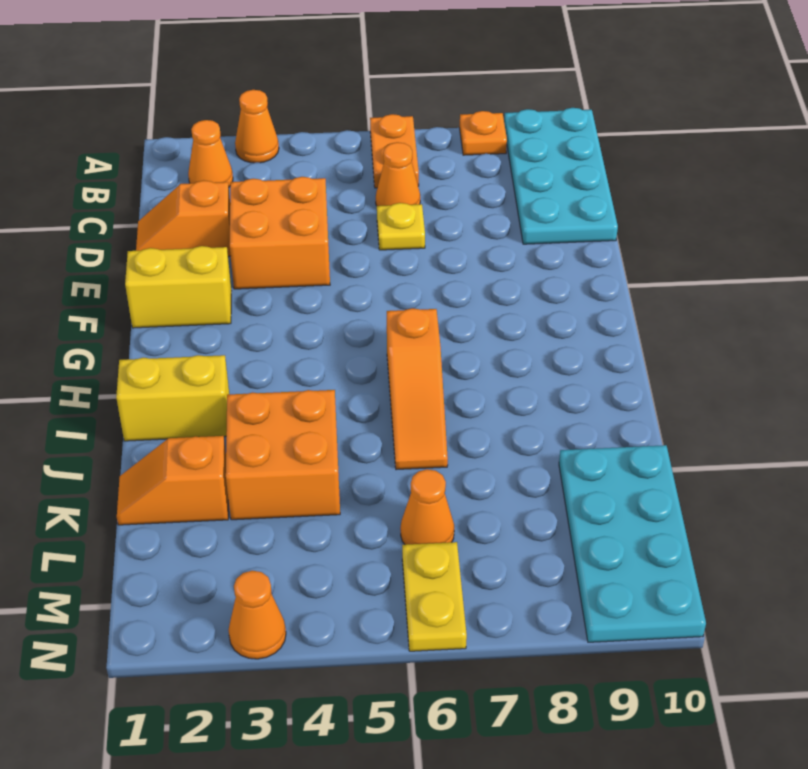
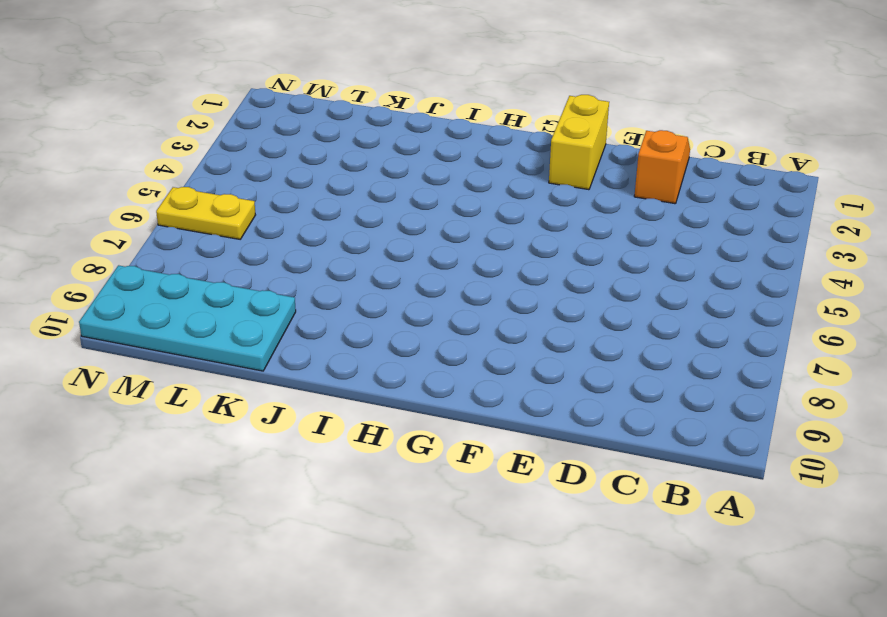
none -> orange cone A3 level 1
none -> orange plate A6:B6 level 1
none -> orange plate A8 level 1

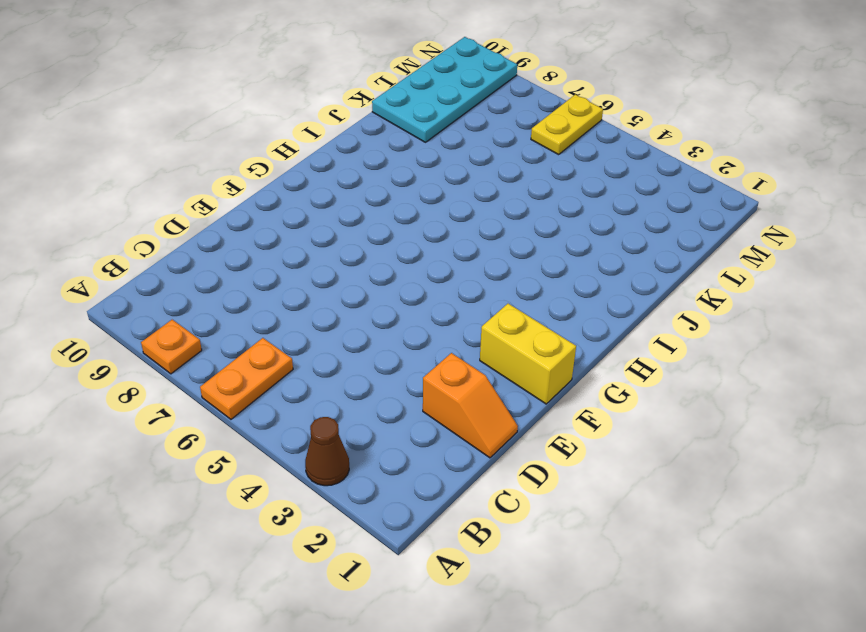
brown cone A3 level 1 -> orange cone A3 level 1
none -> cyan plate A9:D10 level 1
none -> orange cone B2 level 1
none -> orange cone C6 level 1

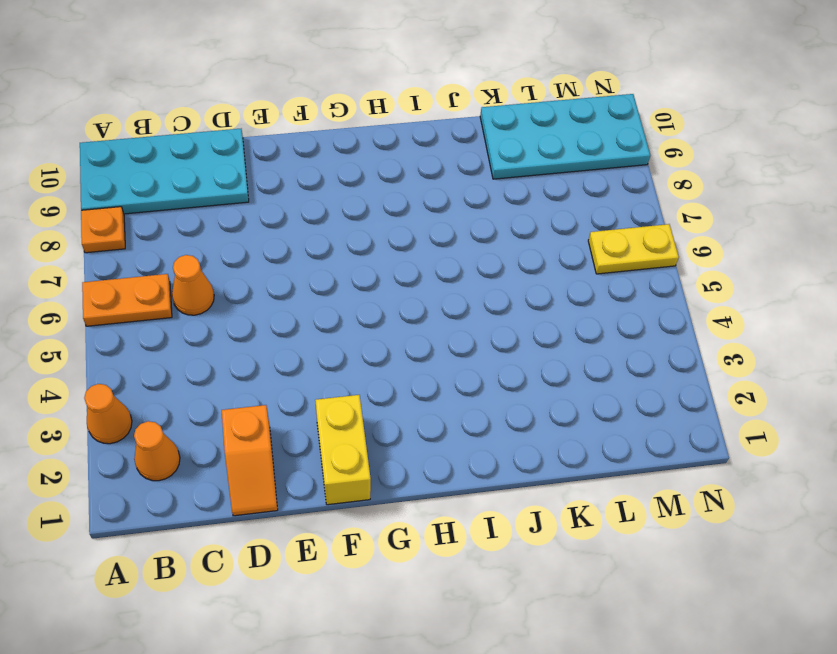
none -> orange brick D3:E4 level 1
none -> yellow plate D6 level 1
none -> orange slope H6:J6 level 1 top H

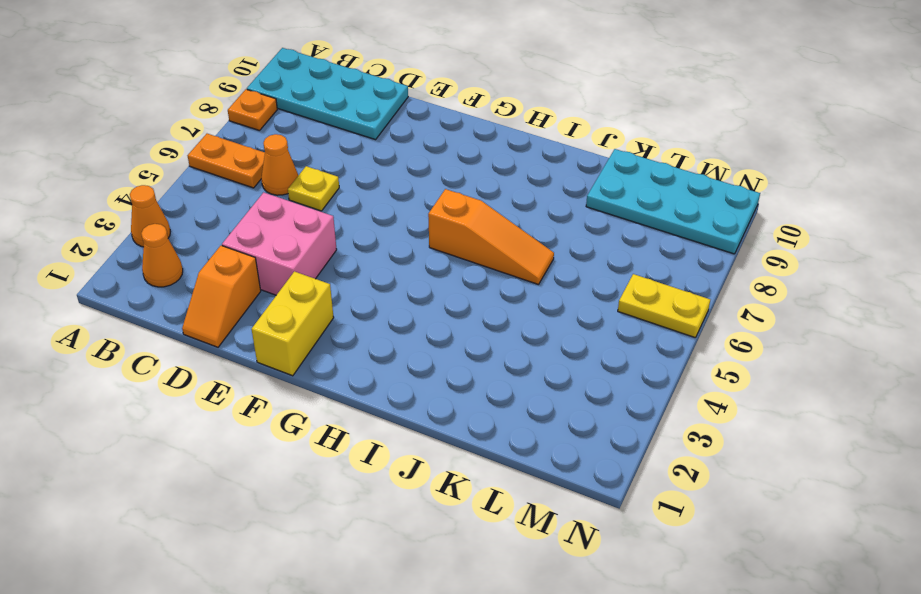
pink brick D3:E4 level 1 -> orange brick D3:E4 level 1
none -> yellow brick I1:I2 level 1
none -> orange brick J3:K4 level 1
none -> orange slope K1:K2 level 1 top 2

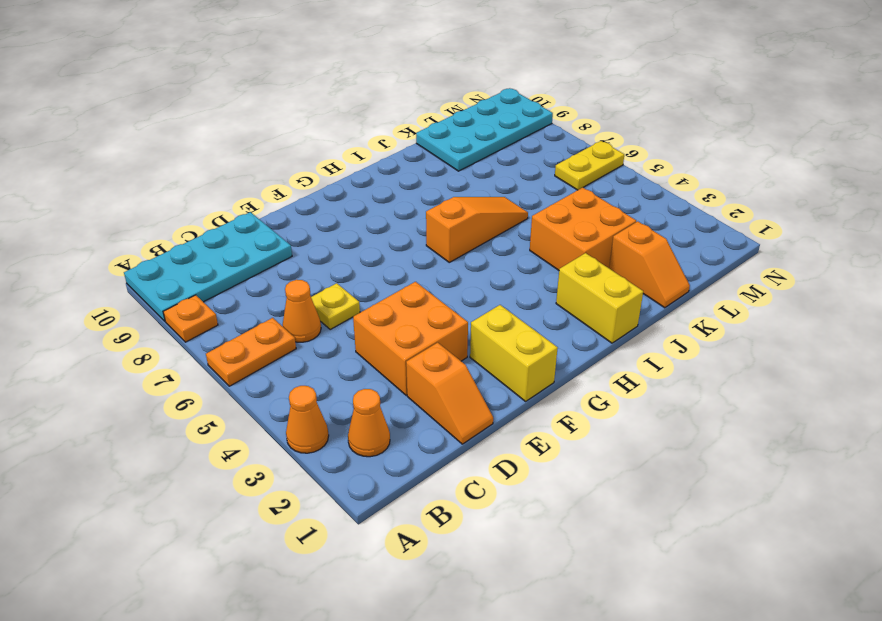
none -> orange cone L6 level 1
none -> orange cone N3 level 1

